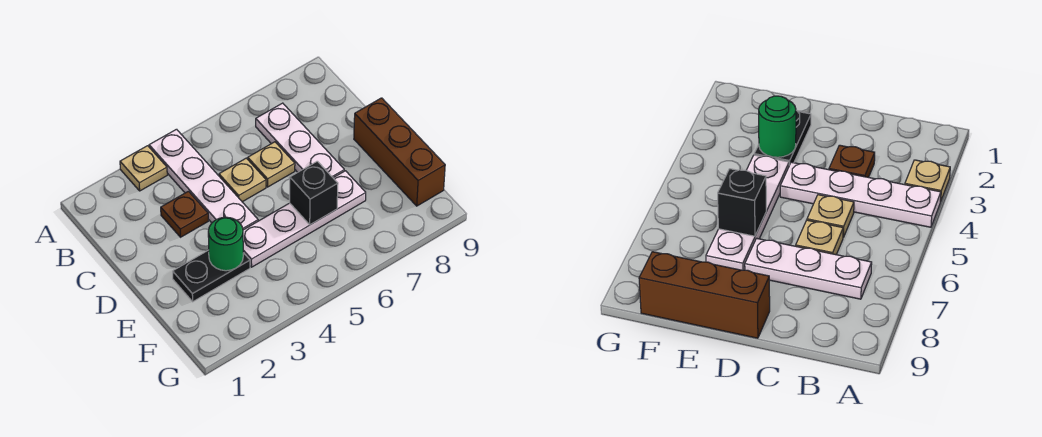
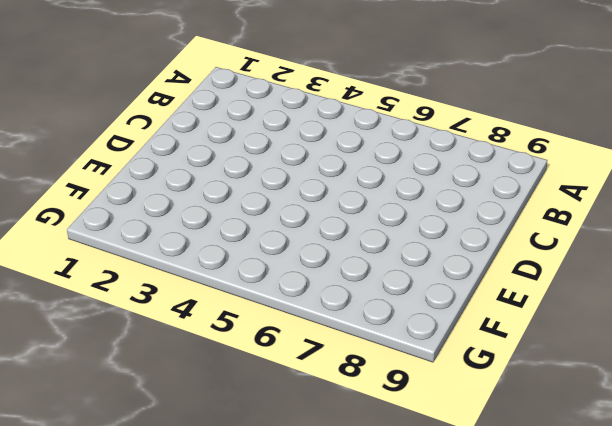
none -> tan plate A3 level 1
none -> white plate A4:D4 level 1

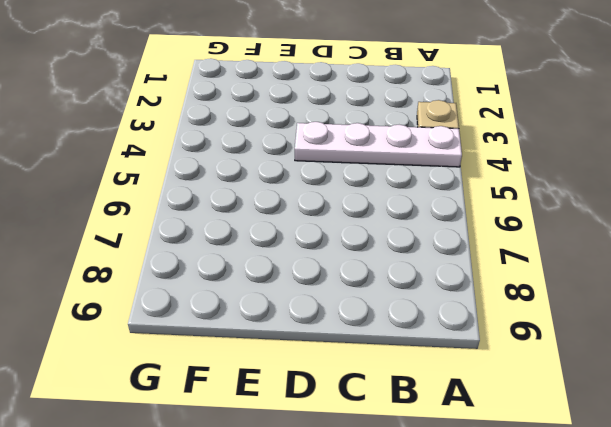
none -> white plate B7:D7 level 1
none -> brown plate C3 level 1

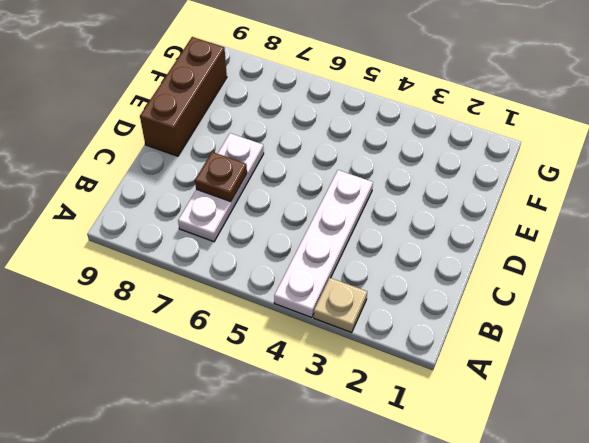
brown plate C7 level 2 -> brown plate C3 level 1
none -> tan plate C5 level 1
none -> tan plate C6 level 1

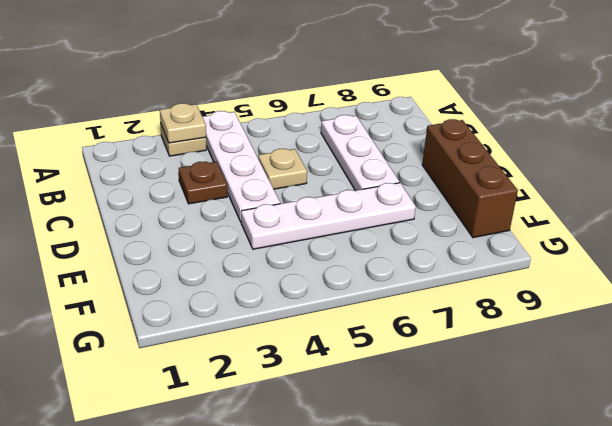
tan plate A3 level 2 -> tan plate C6 level 1
none -> black plate E2:E3 level 1
none -> green round brick E3 level 2

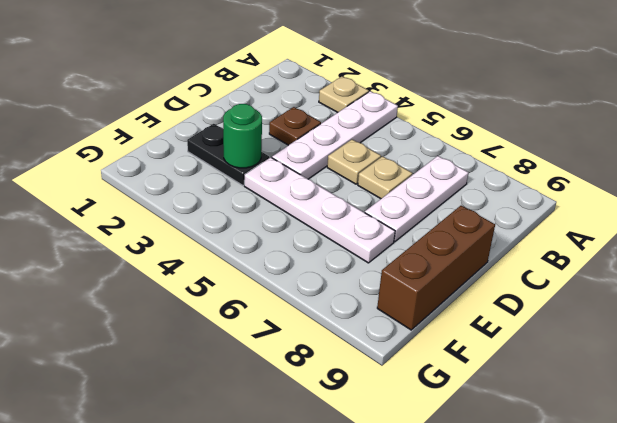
none -> black brick E6 level 2

